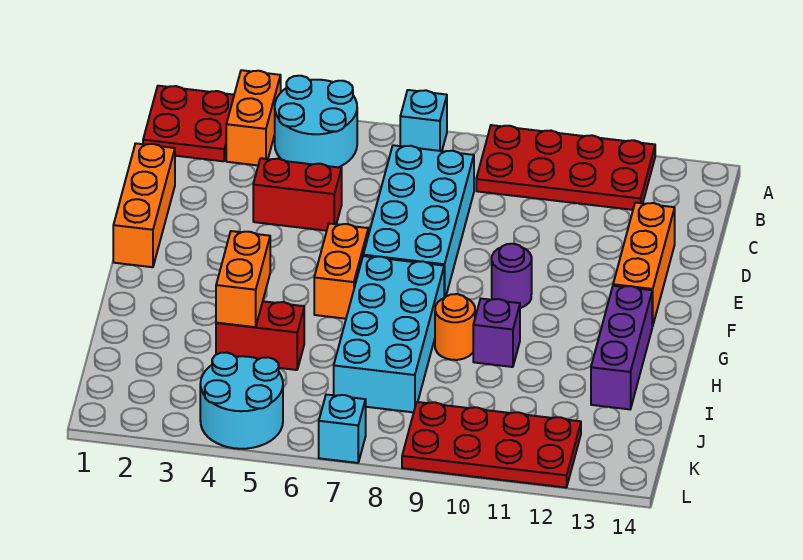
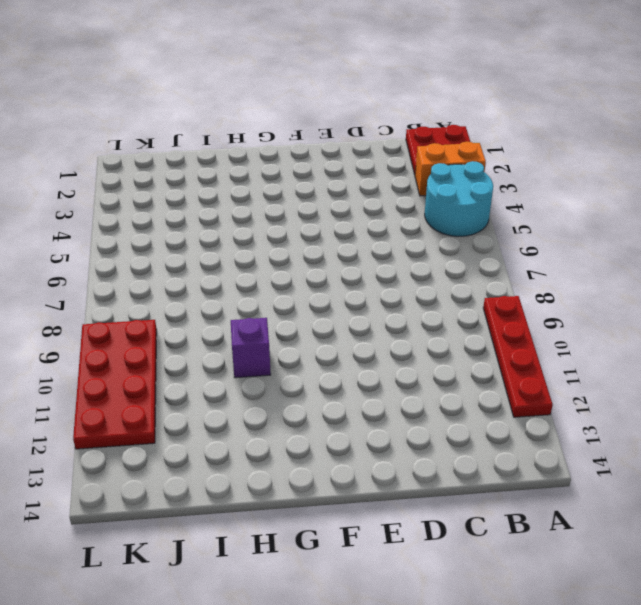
red plate A9:A12 level 1 -> red plate A9:B12 level 1
none -> cyan brick A7 level 1
none -> cyan brick C7:F8 level 1
none -> orange brick D1:F1 level 1

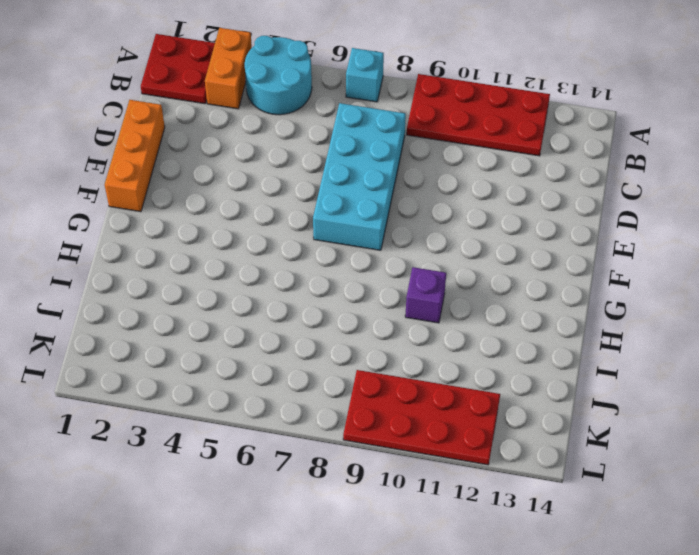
none -> red brick D4:D5 level 1
none -> orange brick D13:F13 level 1
none -> orange brick F6:G6 level 1

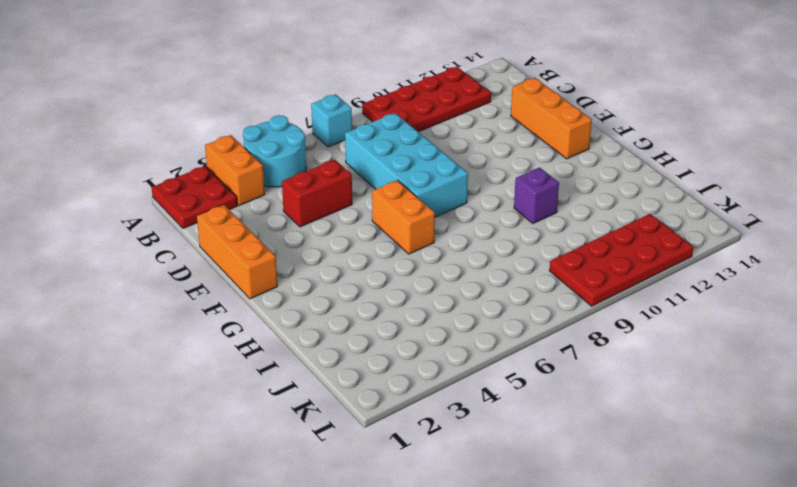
none -> purple round brick F10 level 1
none -> cyan brick G7:J8 level 1
none -> purple brick G13:I13 level 1

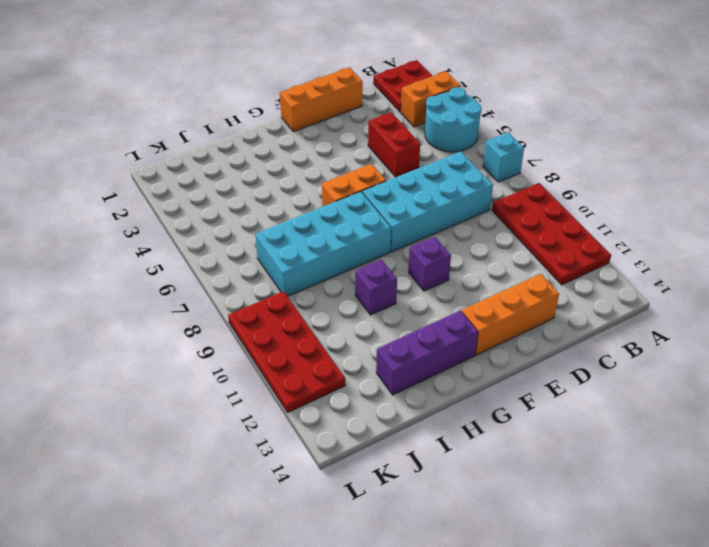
purple brick F10 level 1 -> purple round brick F10 level 1
none -> orange round brick H9 level 1
none -> red brick I4:I5 level 1
none -> cyan round brick K4:L5 level 1

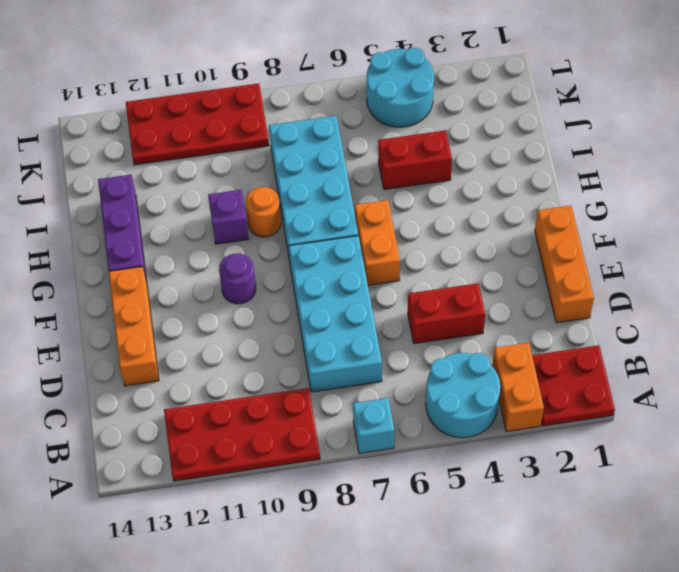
none -> cyan brick L7 level 1
none -> orange brick H4:I4 level 2

